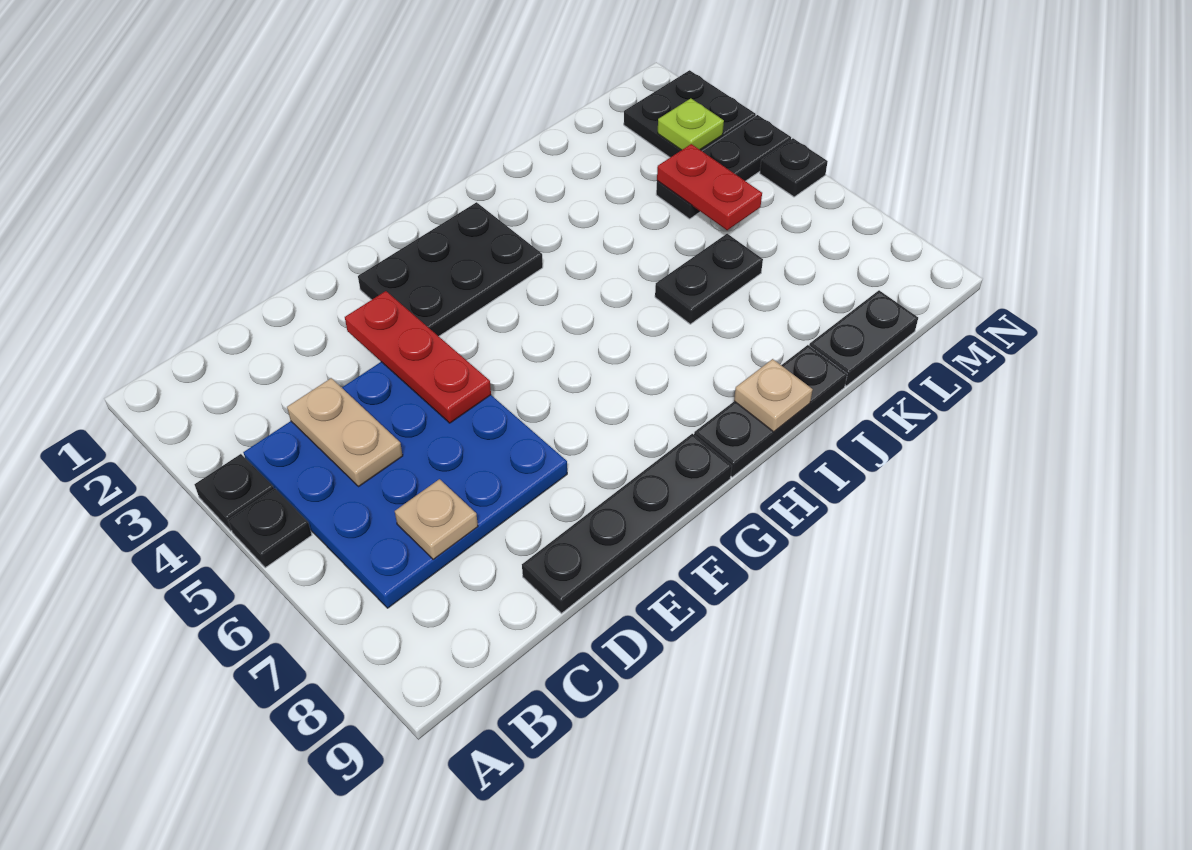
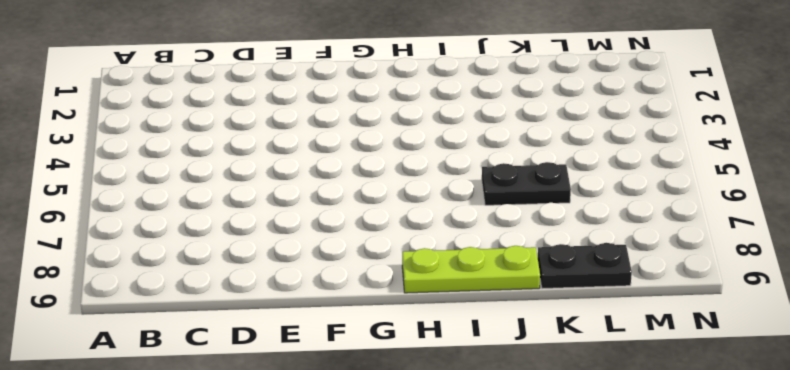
lime plate H9:J9 level 1 -> black plate H9:J9 level 1
none -> black plate A4 level 1
none -> black plate A5 level 1
none -> blue plate B4:E7 level 1

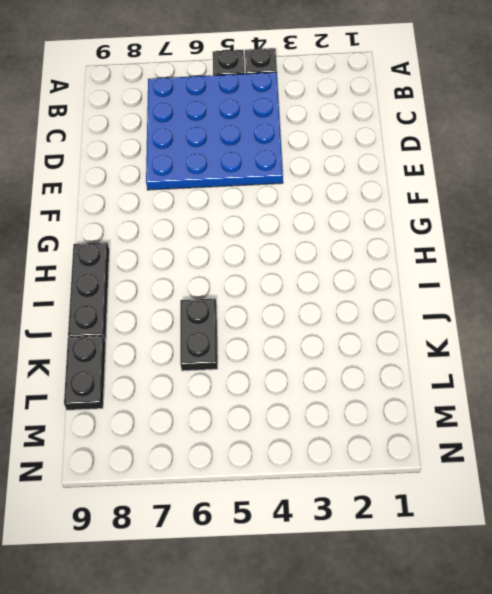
none -> black plate D9:G9 level 1
none -> black plate F2:H3 level 1
none -> black plate L4:N4 level 1

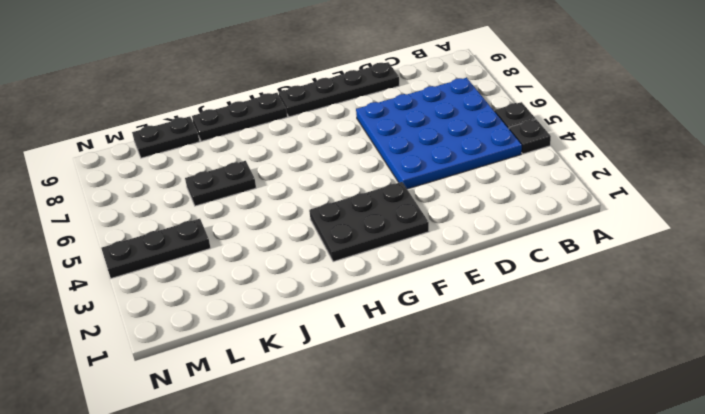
none -> black plate M2:N3 level 1
none -> black plate N5 level 1
none -> tan plate C4:C5 level 2

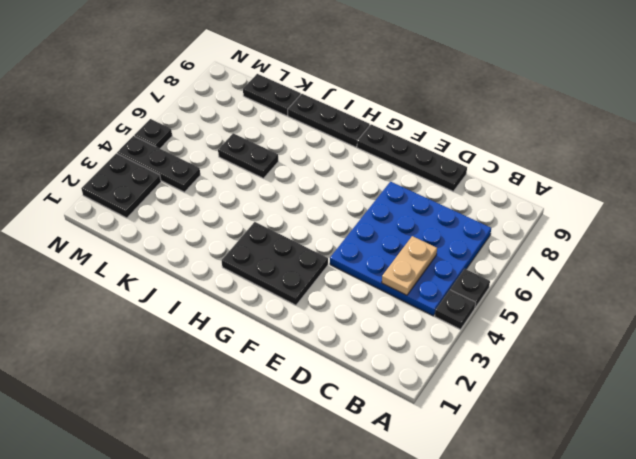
none -> tan plate C7 level 2
none -> red plate E3:E5 level 2
none -> tan plate I9 level 2

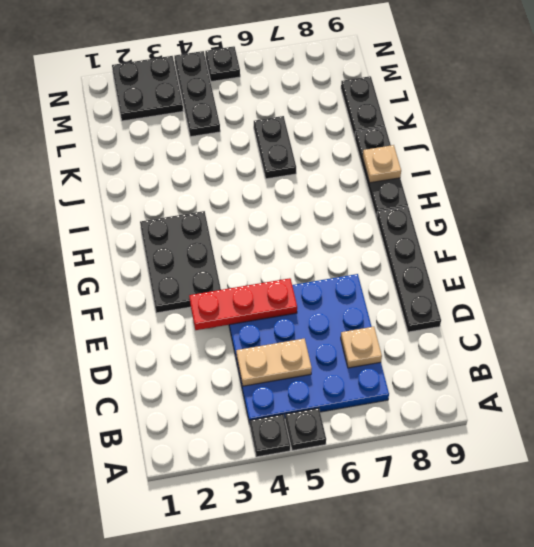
none -> red plate L4:L5 level 2
none -> lime plate M3 level 2

